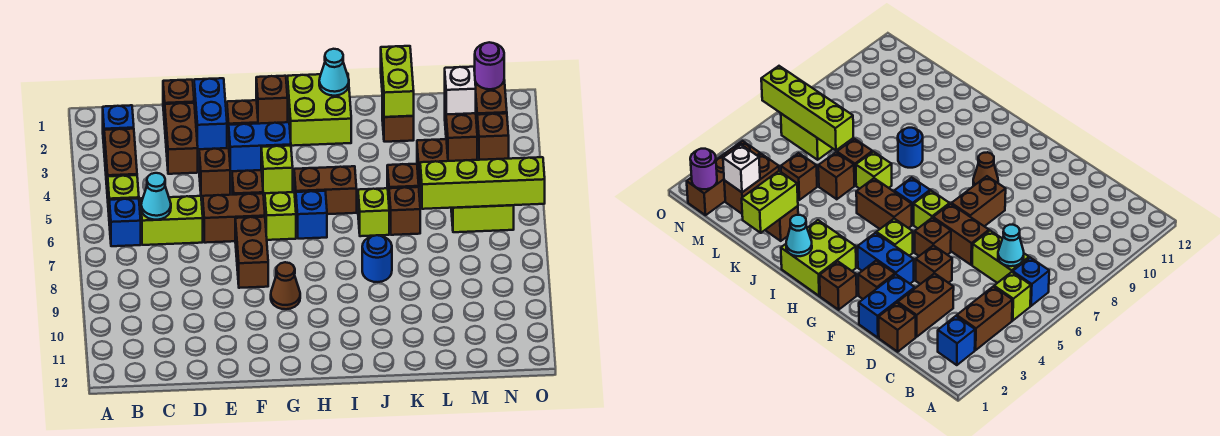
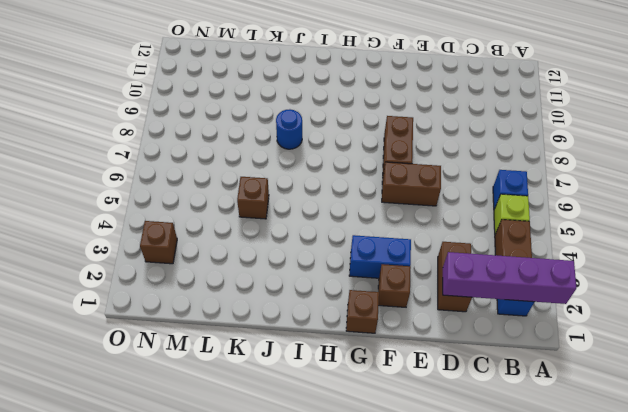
purple brick A2:D2 level 2 -> none
none -> lime brick C6:D6 level 1
none -> brown brick D1 level 1
none -> blue brick E1:E2 level 1
none -> brown brick E4 level 1

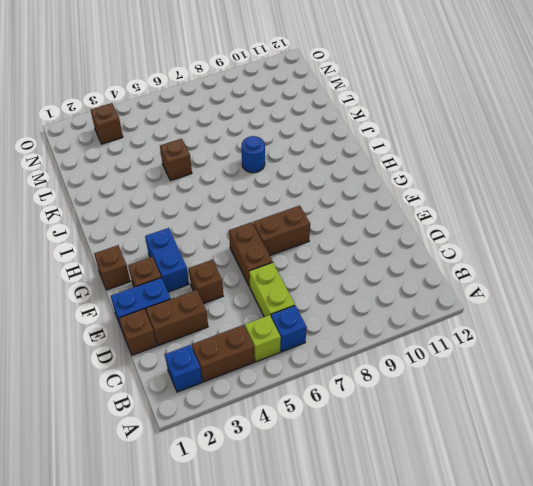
none -> brown brick F5 level 1
none -> lime brick G4 level 1
none -> lime brick G6 level 1
none -> brown cone G9 level 1

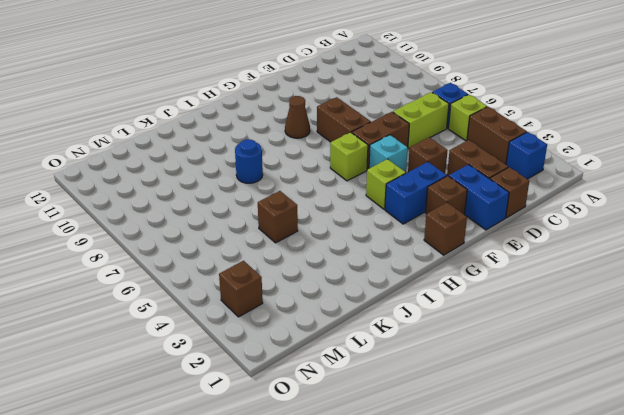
cyan brick F5 level 1 -> brown brick F5 level 1
none -> lime brick H1:I2 level 1
none -> brown brick H5:I5 level 1
none -> blue brick H6 level 1
none -> lime brick J6 level 1

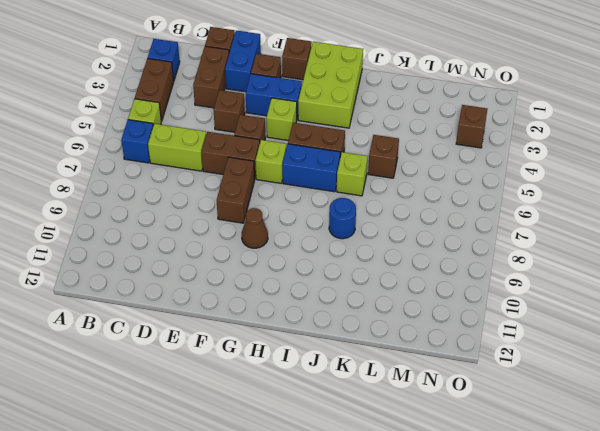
lime brick H1:I3 level 1 -> lime brick H1:I2 level 1
blue brick H6:I6 level 1 -> blue brick H6 level 1
none -> brown brick K2 level 1
none -> brown brick K6 level 1
none -> brown brick L4 level 1
none -> brown brick M2:M3 level 1

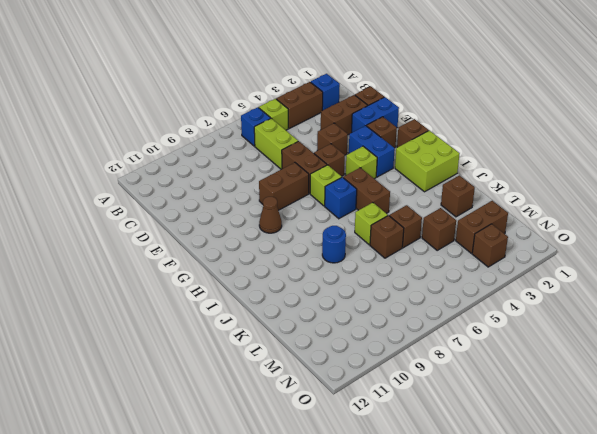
none -> lime brick M6:N6 level 1
none -> brown brick N1:N2 level 1
none -> cyan cone C6 level 2
none -> cyan cone I1 level 2

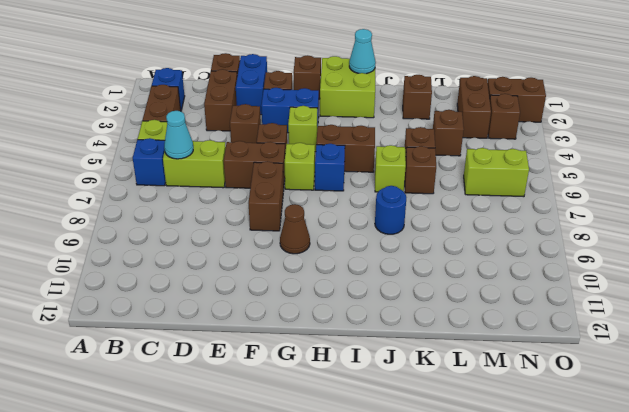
brown brick N2:O2 level 1 -> brown brick N1:N2 level 1
none -> lime brick K1:K2 level 2
none -> lime brick L6:O6 level 2
none -> white brick M2 level 2
none -> purple round brick N1 level 2

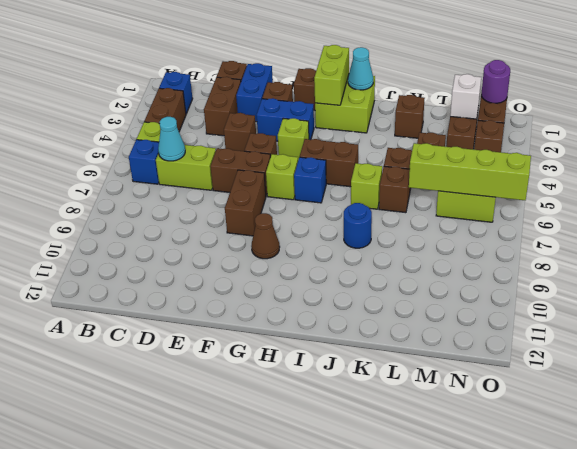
lime brick H1:H2 level 2 -> lime brick K1:K2 level 2

